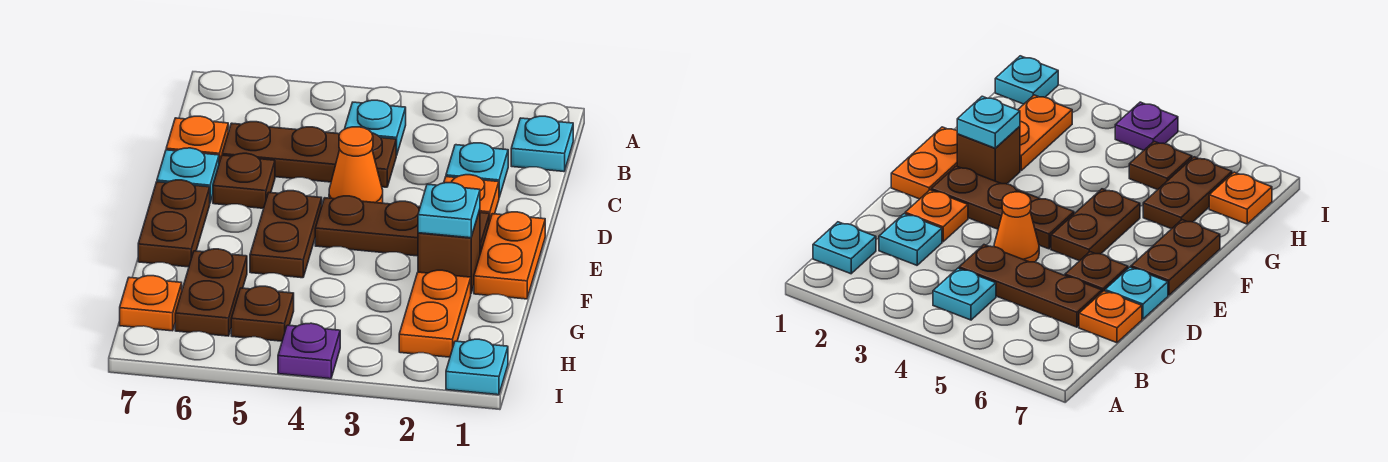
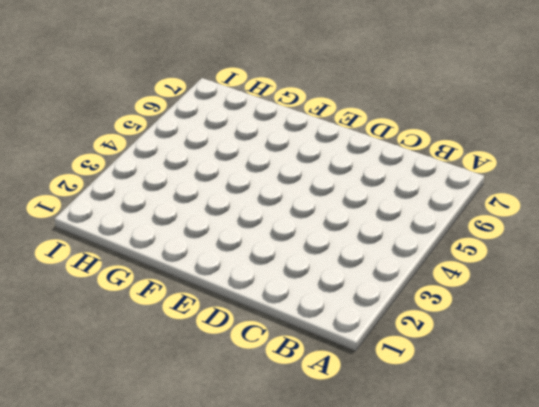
none -> cyan plate B1 level 1
none -> cyan plate B4 level 1
none -> cyan plate C2 level 1

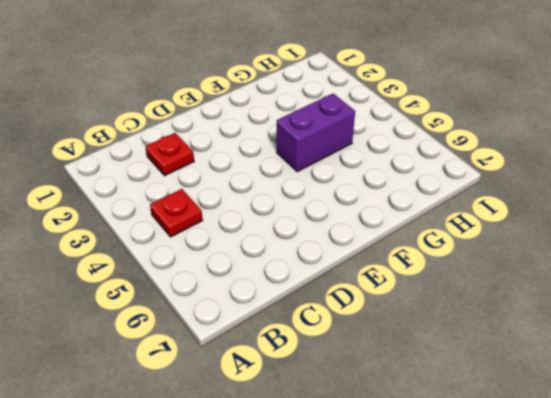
red plate B4 level 1 -> cyan plate B4 level 1
red plate C2 level 1 -> cyan plate C2 level 1
purple brick F4:G4 level 1 -> none
none -> cyan plate B1 level 1
none -> brown plate C4:C6 level 1
none -> orange plate C7 level 1

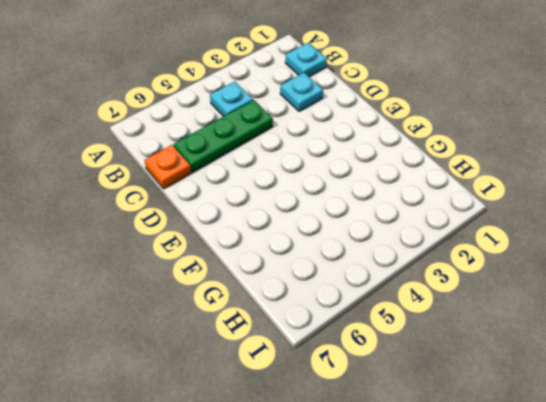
green plate C4:C6 level 1 -> brown plate C4:C6 level 1
none -> orange plate D2 level 1
none -> orange cone D4 level 1
none -> brown plate D6 level 1

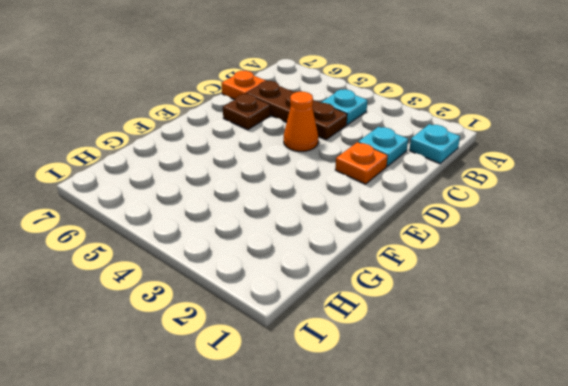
none -> cyan plate D7 level 1
none -> orange plate E1:F1 level 1
none -> brown plate E2:E4 level 1

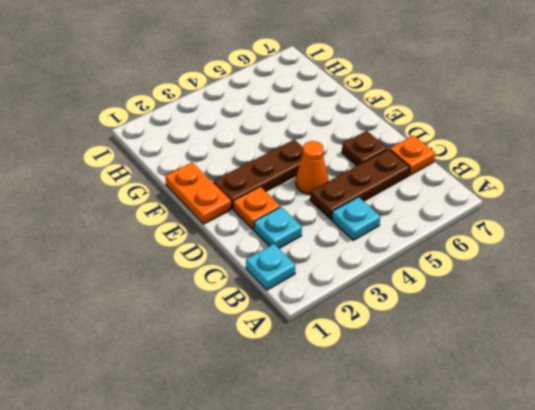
none -> cyan plate D7 level 1
none -> brown plate E5:F5 level 1
none -> brown plate E7:F7 level 1

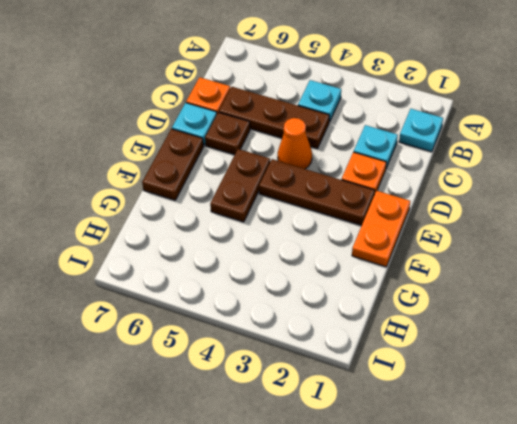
none -> brown brick F2 level 1
none -> orange plate G2:H2 level 1
none -> brown plate G6:H6 level 1

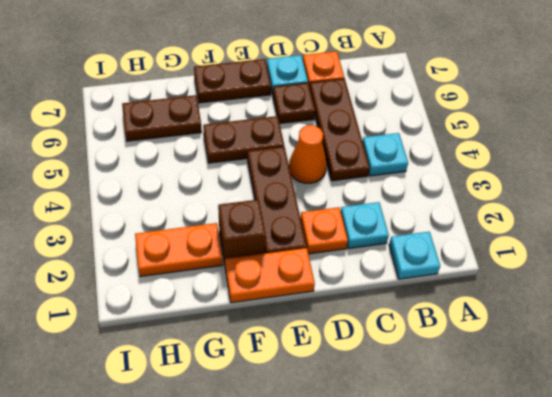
none -> brown plate H5 level 1
none -> orange plate H7 level 1
none -> cyan plate I1 level 1

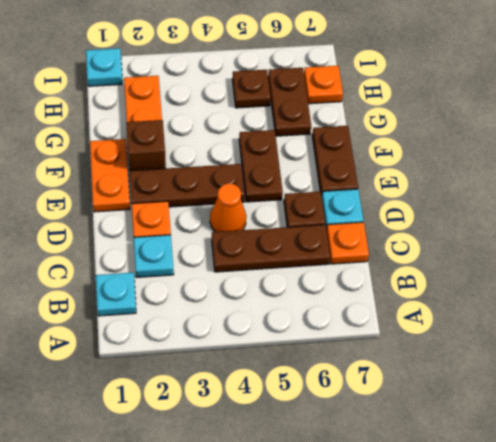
none -> cyan plate B4 level 1
none -> purple plate I4 level 1
none -> cyan plate F2 level 2

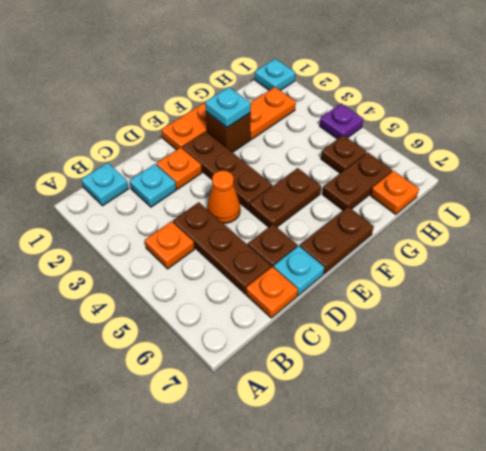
orange plate B4 level 1 -> cyan plate B4 level 1

